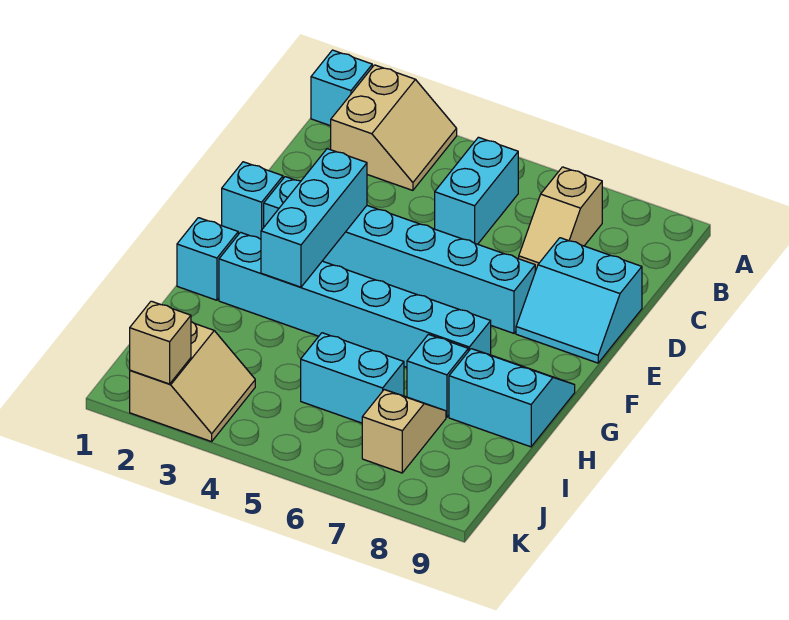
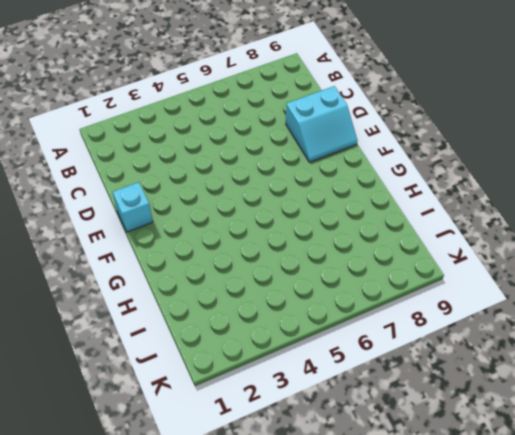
none -> cyan brick A1 level 1
none -> tan slope A2:B3 level 1 top 2
none -> cyan brick B5:C5 level 1

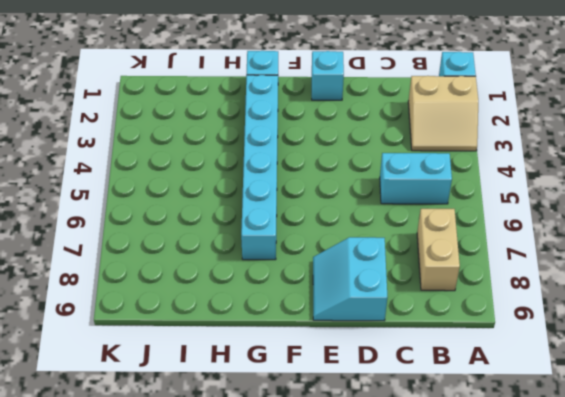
tan brick B7:B8 level 1 -> tan slope B7:C7 level 1 top B
none -> cyan brick E2:E7 level 1
none -> cyan slope G8:H9 level 1 top H
none -> cyan brick H7 level 1

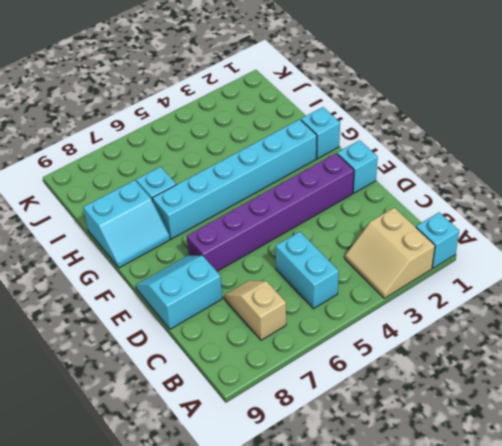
purple brick E2:E7 level 1 -> cyan brick E2:E7 level 1
none -> cyan brick I5:I6 level 1
none -> tan slope I7:J7 level 1 top J
none -> tan slope J2:K3 level 1 top 2

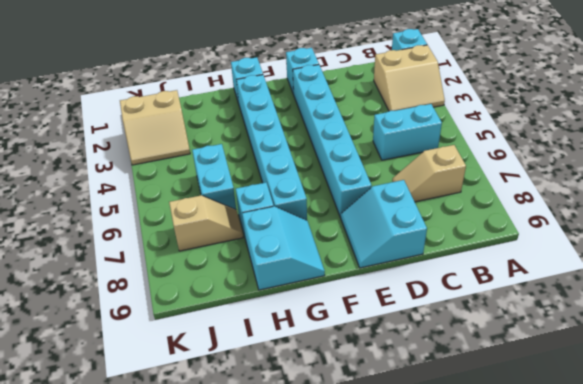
none -> cyan brick E3:G3 level 2
none -> tan brick K2 level 2

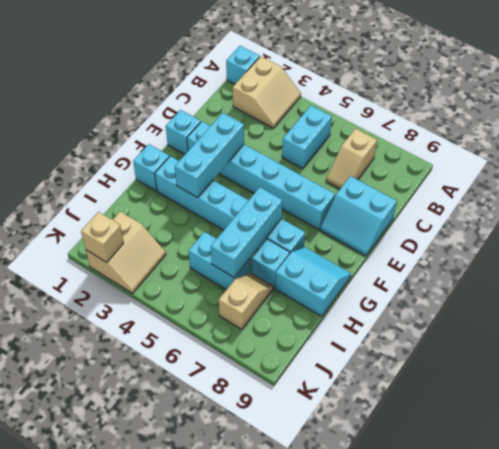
cyan brick G6:I6 level 2 -> none

